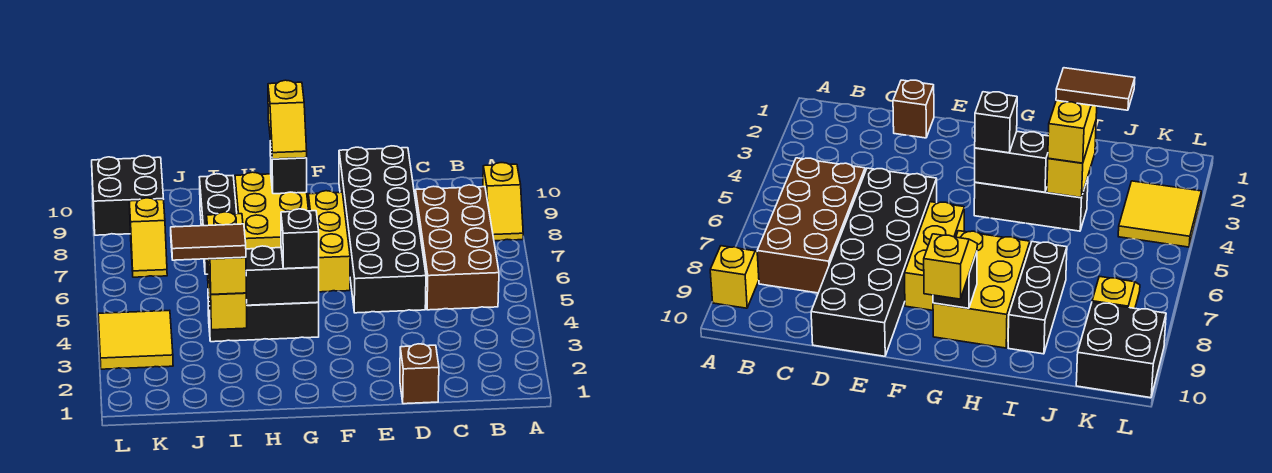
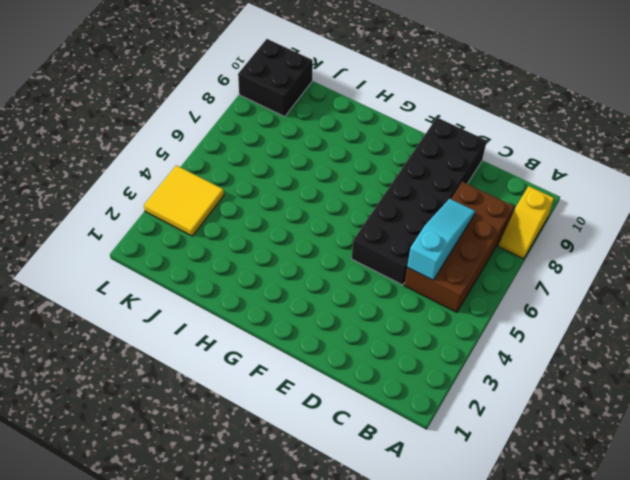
cyan slope C5:C7 level 2 top 5 -> none
none -> brown brick D1 level 1
none -> yellow brick F6:F8 level 1
none -> black brick G4:I4 level 1

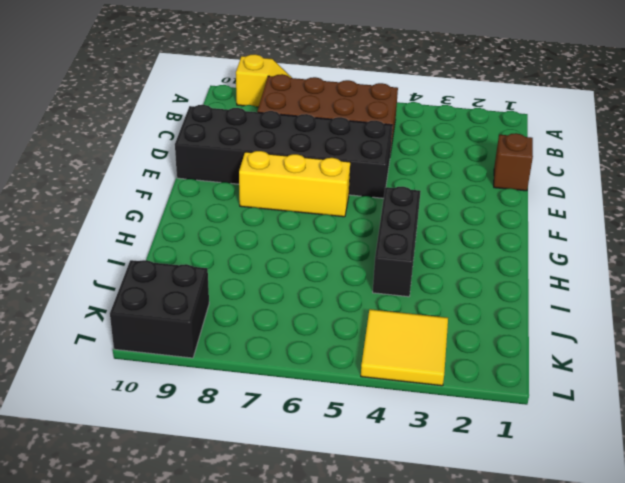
none -> yellow brick G7:H9 level 1
none -> black brick I7:I9 level 1
none -> yellow slope K7:K8 level 1 top 8

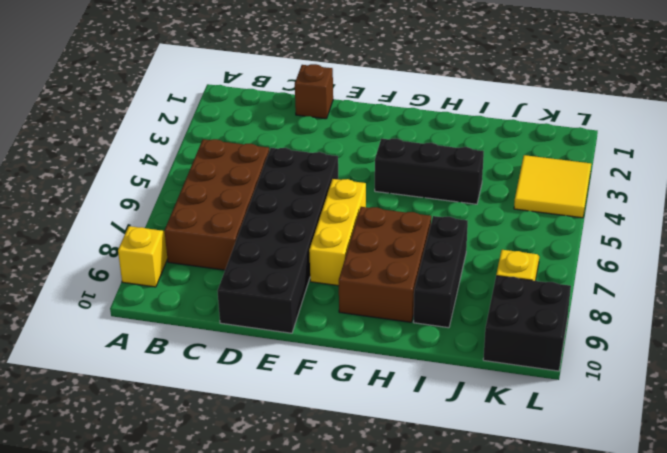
brown brick G7:H9 level 1 -> yellow brick G7:H9 level 1
none -> black brick G4:H4 level 2
none -> black brick G9 level 2
none -> yellow brick I3:I4 level 2

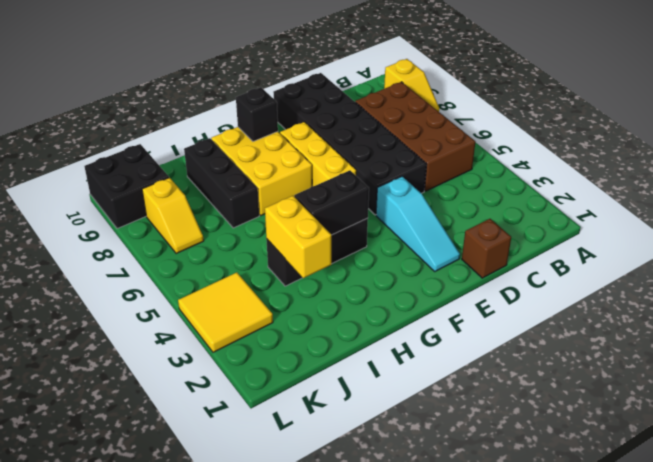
cyan slope E2:E4 level 1 top 4 -> none
none -> black brick G4 level 3
none -> yellow slope G9:G10 level 3 top 10
none -> yellow brick I3:I4 level 3

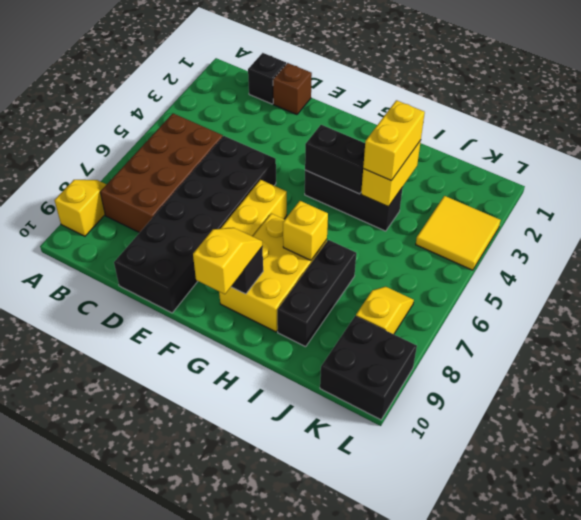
black brick C1 level 1 -> black brick G4 level 3
yellow brick H7 level 2 -> none
none -> brown tile I3:J3 level 4

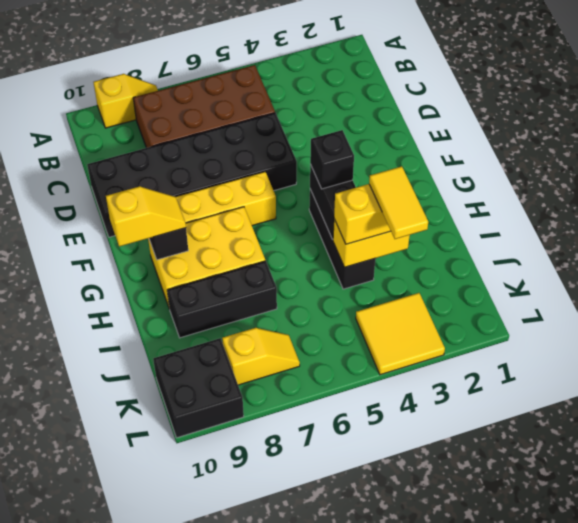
yellow tile I3:J3 level 4 -> brown tile I3:J3 level 4
none -> brown brick D1 level 1

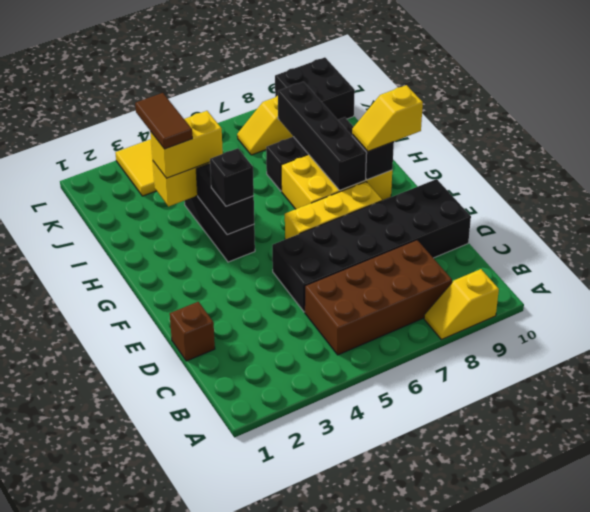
black brick G8:J8 level 2 -> none

